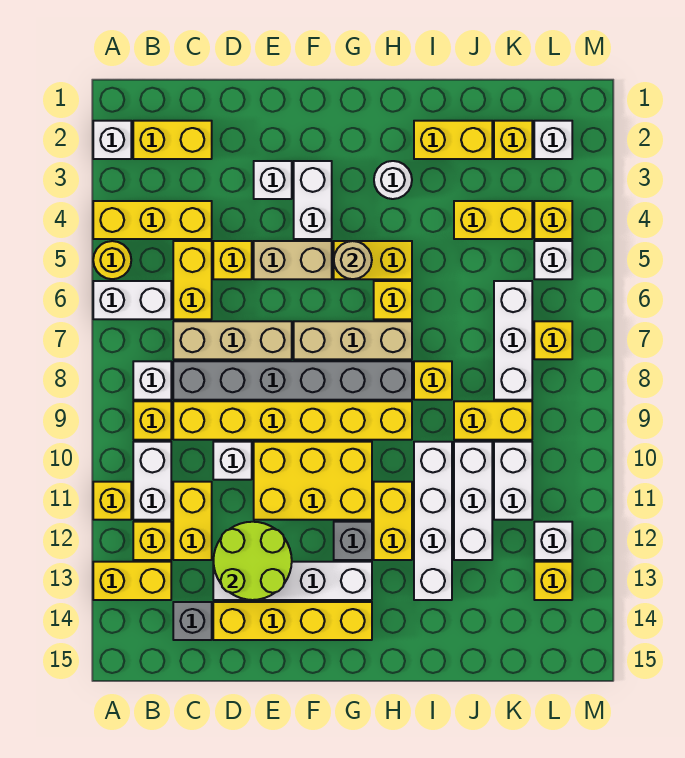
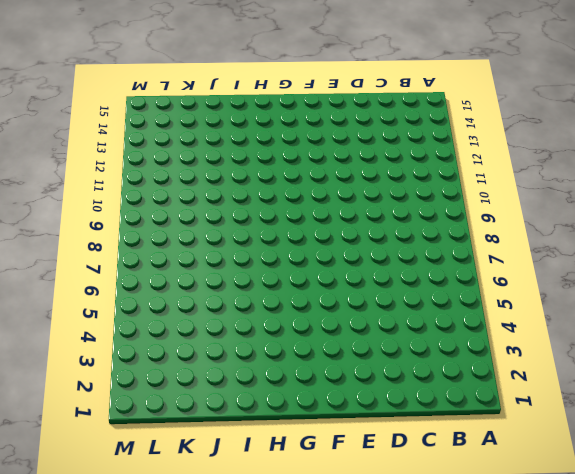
none -> white brick A2 level 1
none -> yellow brick A4:C4 level 1
none -> yellow round brick A5 level 1
none -> white brick A6:B6 level 1

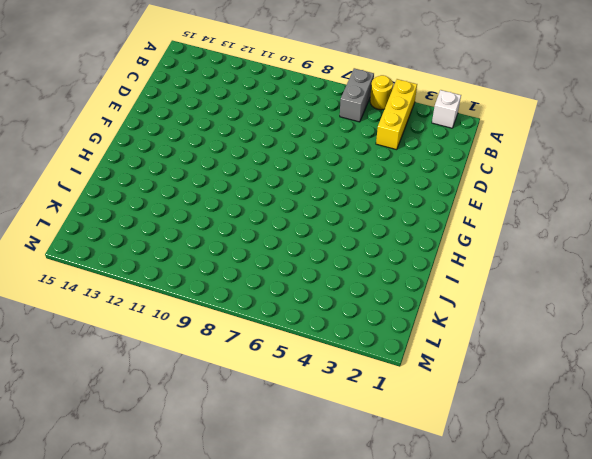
grey brick A6:B6 level 1 -> white brick A6:B6 level 1
none -> yellow brick A11 level 1
none -> yellow brick A13:B13 level 1
none -> yellow brick B2:C2 level 1
none -> white brick B8 level 1

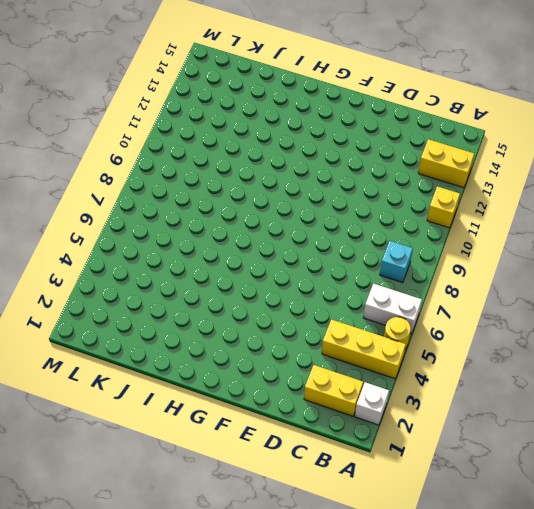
cyan brick B8 level 1 -> white brick B8 level 1
none -> yellow brick B9 level 1
none -> white brick B10:B11 level 1
none -> yellow brick B12 level 1
none -> yellow brick C5:C6 level 1

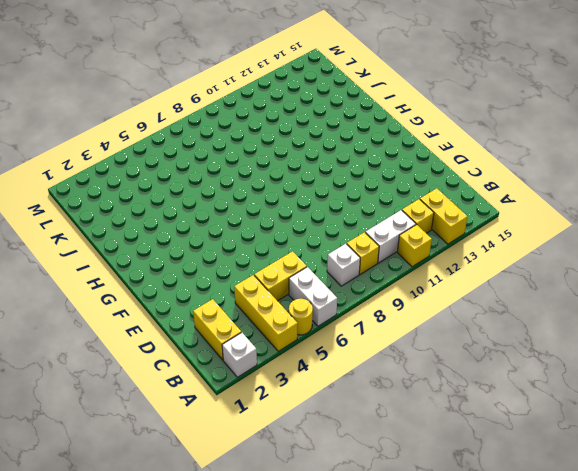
none -> tan brick C7:E7 level 1
none -> grey brick C8:H8 level 1
none -> yellow brick C9:H9 level 1
none -> yellow brick C11:C12 level 1

